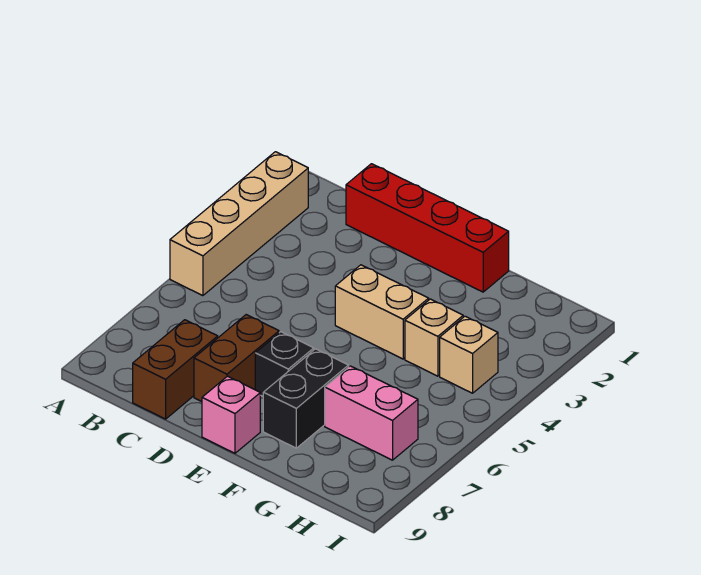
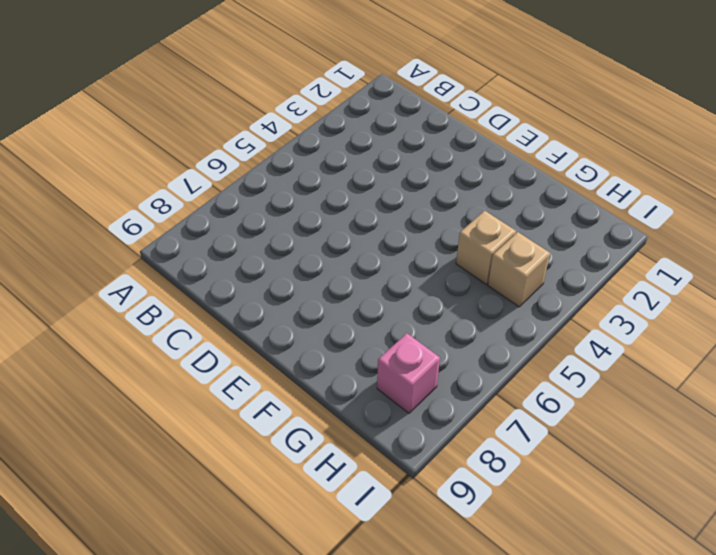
pink brick H8 level 1 -> pink brick E9 level 1
none -> tan brick A2:A5 level 1
none -> red brick C1:F1 level 1

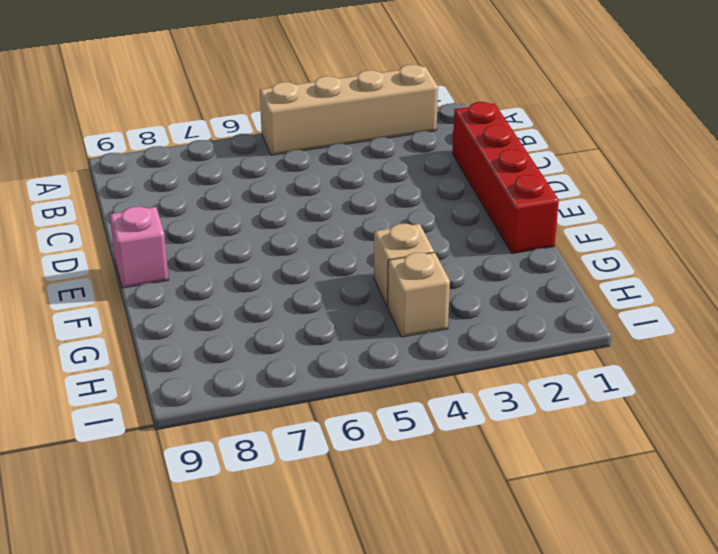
none -> brown brick C8:C9 level 1
none -> brown brick D7:D8 level 1

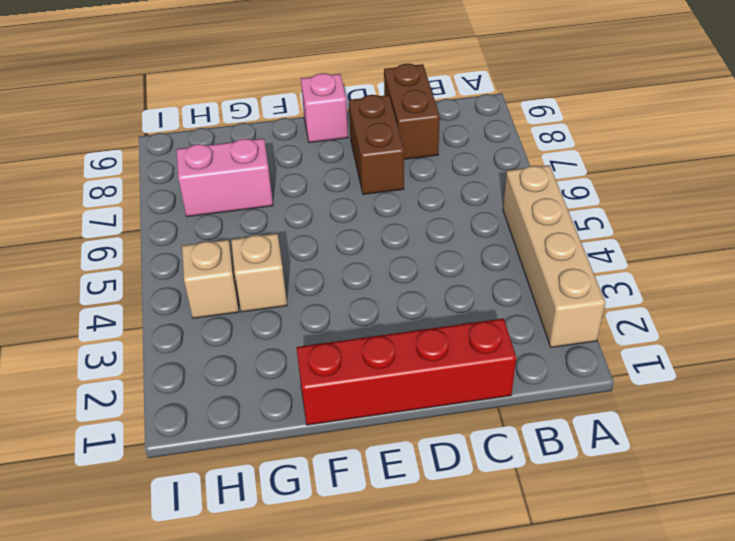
none -> tan brick E4:F4 level 1
none -> black brick E7 level 1

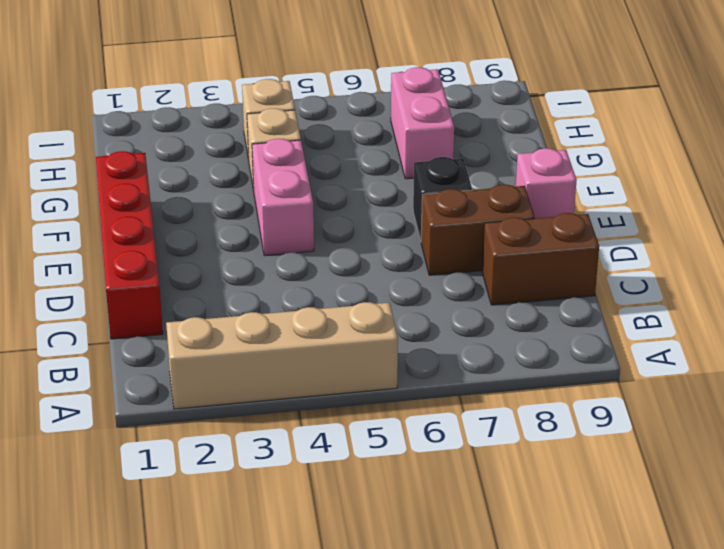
pink brick E4:F4 level 1 -> tan brick E4:F4 level 1
none -> black brick F7:F8 level 1

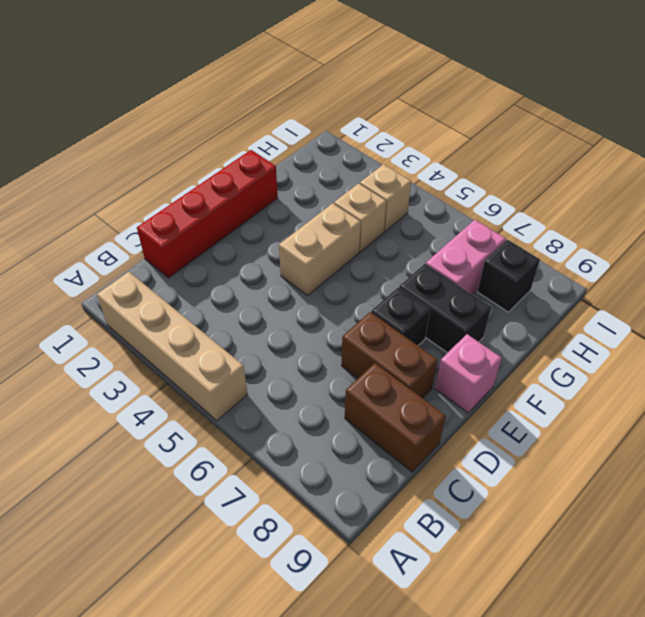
black brick H8 level 1 -> none

